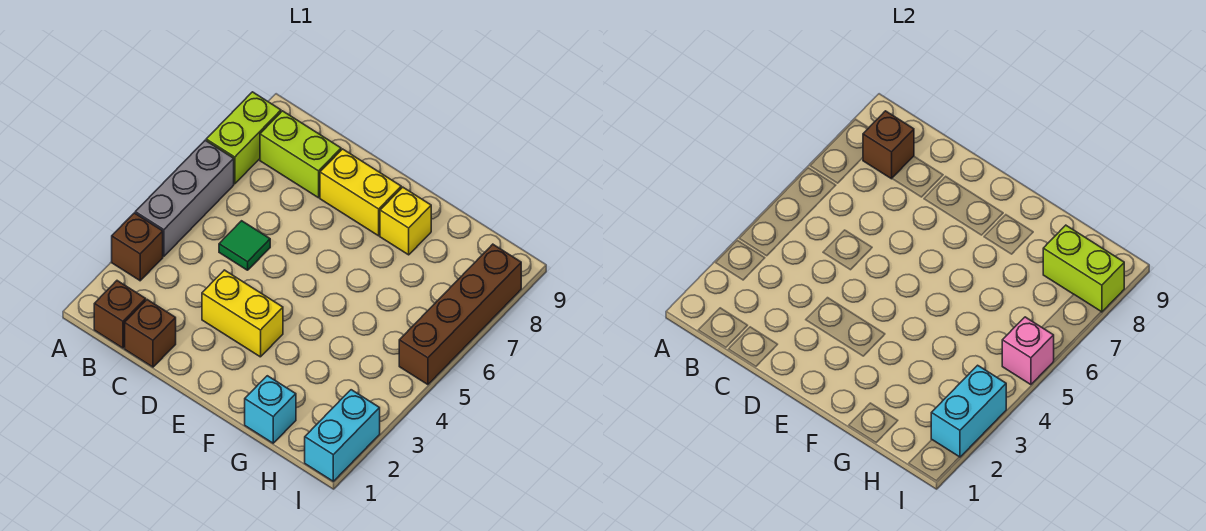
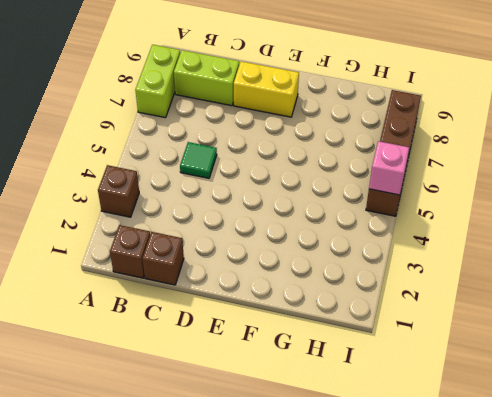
none -> grey brick A4:A6 level 1
none -> yellow brick D3:E3 level 1
none -> yellow brick F8 level 1

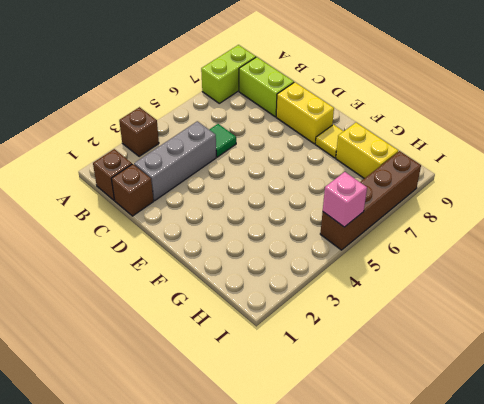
grey brick C2:C4 level 1 -> grey brick A4:A6 level 1
yellow tile F8 level 1 -> yellow brick F8 level 1
yellow brick G8:H8 level 1 -> yellow brick D3:E3 level 1
none -> cyan brick G1 level 1
none -> cyan brick I1:I2 level 1
none -> brown brick B8 level 2

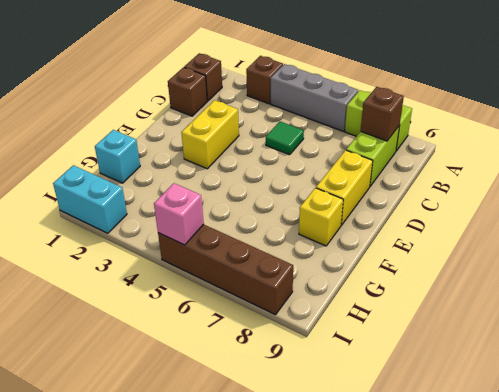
none -> lime brick H8:I8 level 2
none -> cyan brick I2:I3 level 2

